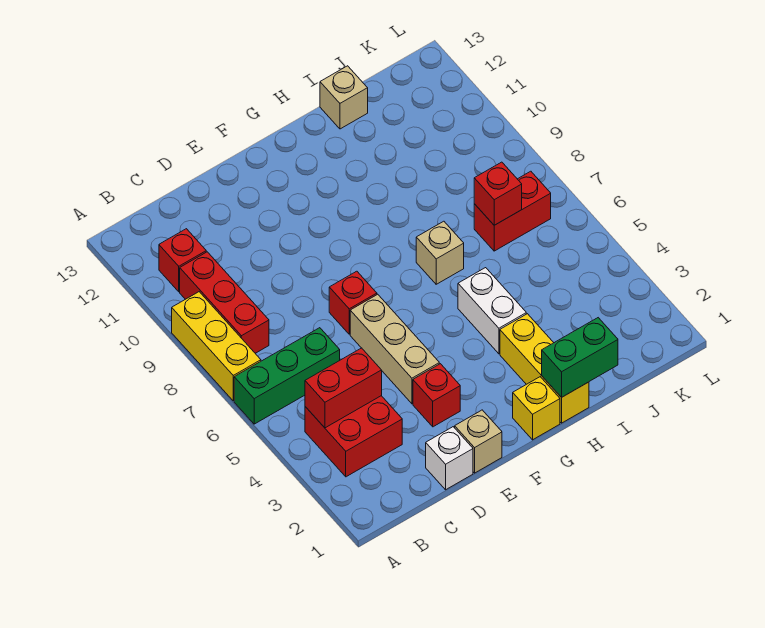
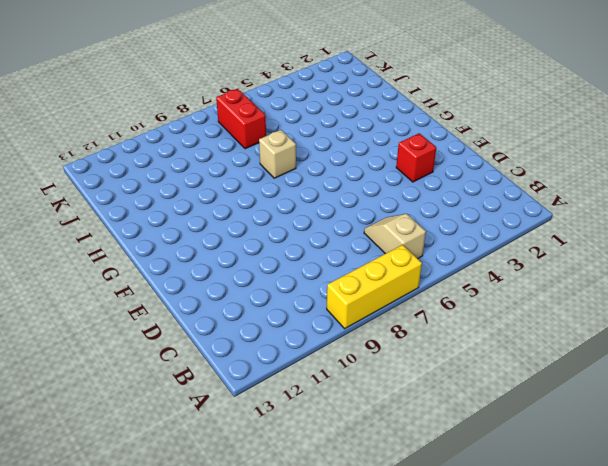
tan slope B6:C6 level 1 top B -> green brick A6:C6 level 1
none -> red brick B3:C4 level 1
none -> red brick B8:B10 level 1
none -> red brick B11 level 1

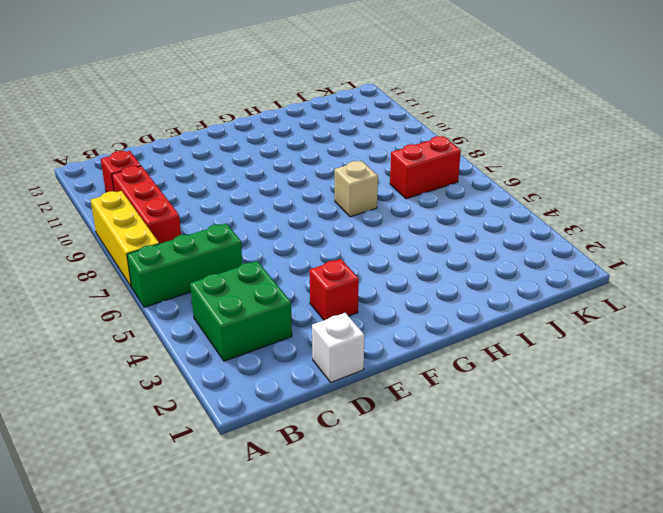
green brick B3:C4 level 1 -> red brick B3:C4 level 1
none -> tan brick E1 level 1
none -> tan brick E4:E6 level 1
none -> red brick E7 level 1

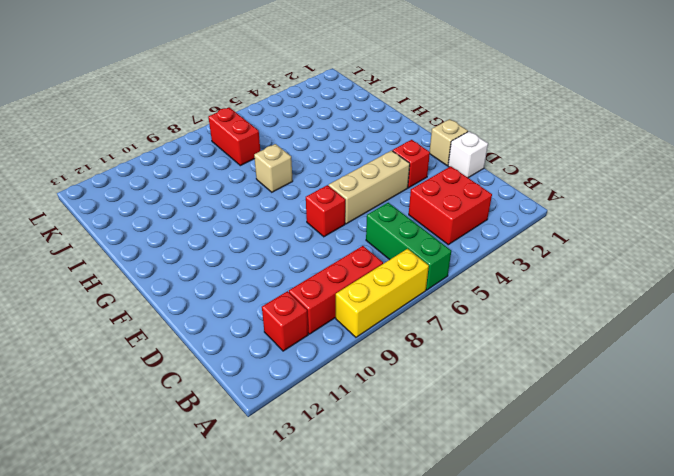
none -> yellow brick G1 level 1
none -> yellow brick H1:H3 level 1
none -> white brick H4:H5 level 1

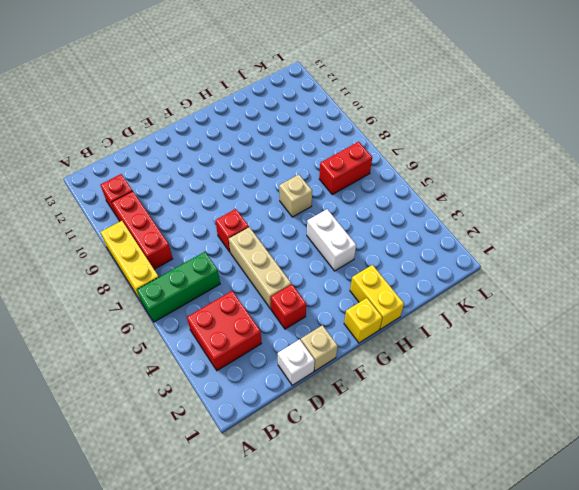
yellow brick H1:H2 level 1 -> yellow brick H1:H3 level 1
none -> tan brick I13 level 1
none -> red brick B4:C4 level 2
none -> green brick H1:I1 level 2

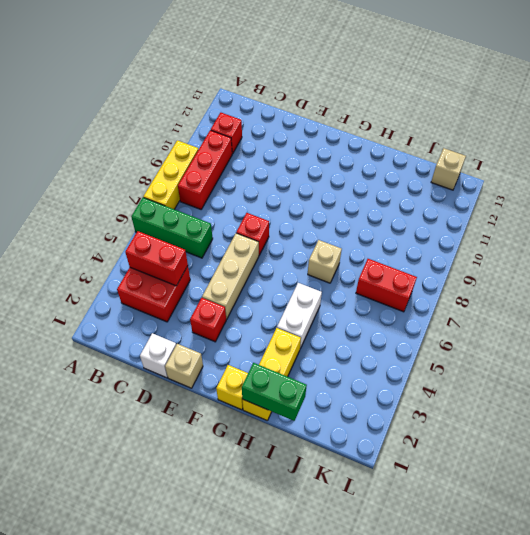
tan brick K13 level 1 -> tan brick I13 level 1
none -> red brick J7 level 2

